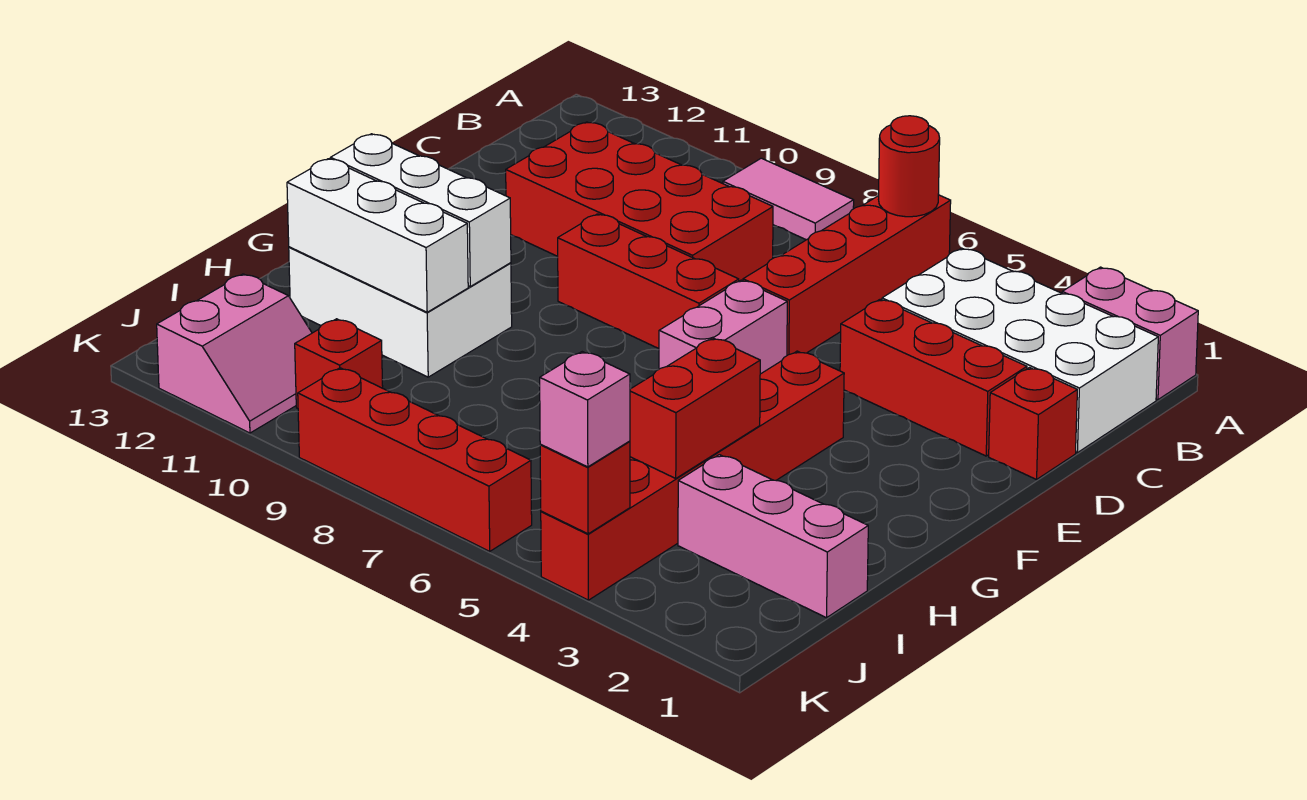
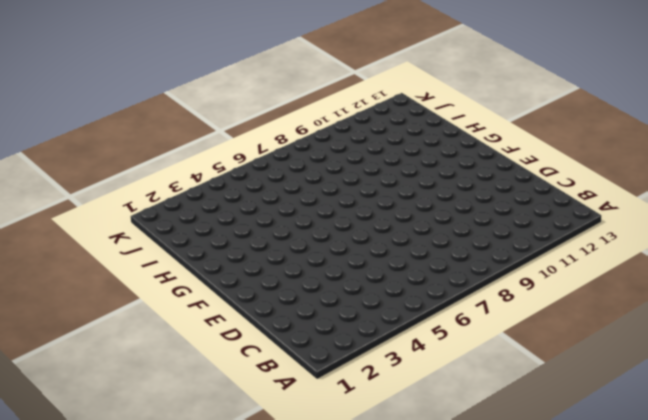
none -> pink brick A1:A2 level 1
none -> red brick A6:D6 level 1
none -> pink tile A8:A9 level 1

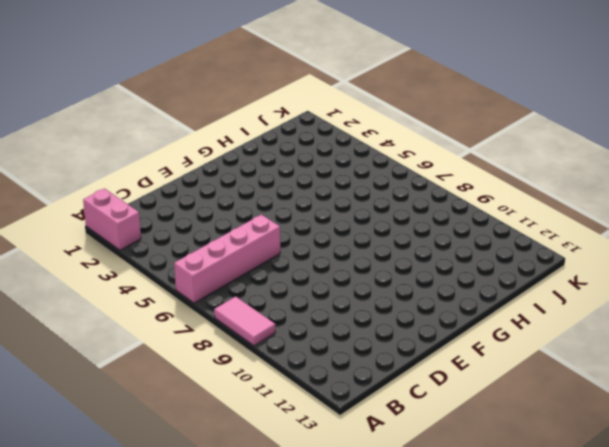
pink brick A6:D6 level 1 -> red brick A6:D6 level 1
none -> white brick B1:C4 level 1
none -> red brick C8:D11 level 1
none -> red brick D1 level 1

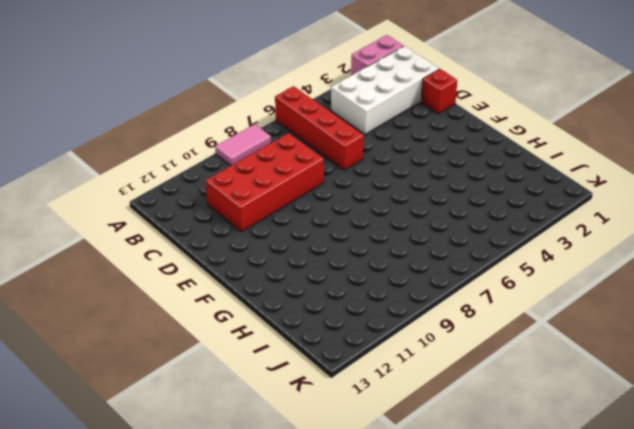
none -> red brick D2:D4 level 1
none -> pink brick E6:F6 level 1
none -> red brick E7:E9 level 1

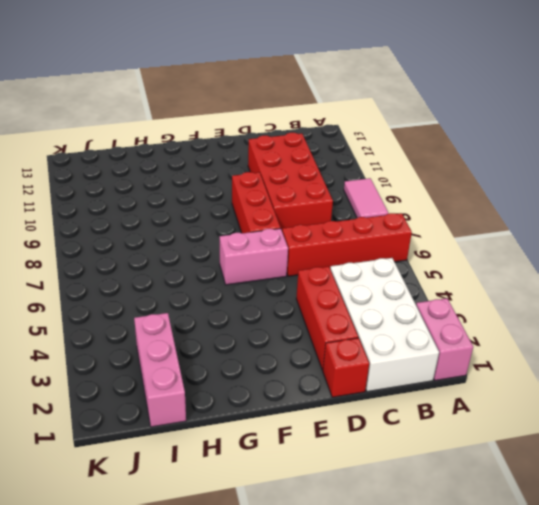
none -> red brick F4:K4 level 1
none -> white brick G10:H12 level 1
none -> red brick J10 level 1

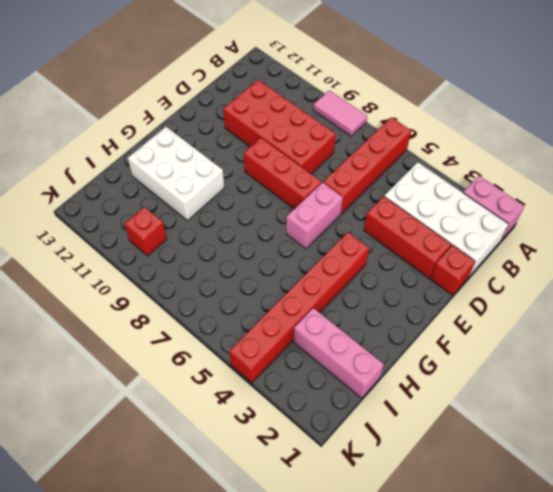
none -> pink slope J11:K12 level 1 top 12
none -> red brick K6:K9 level 1
none -> red round brick A6 level 2

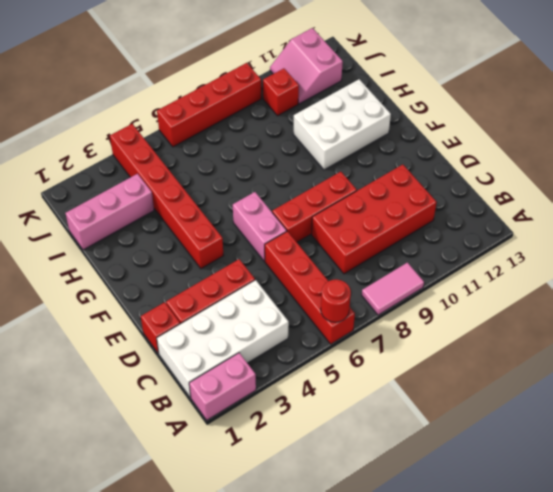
none -> white brick G10:G12 level 2
none -> red brick H4:I4 level 2
none -> white brick H10:H12 level 2

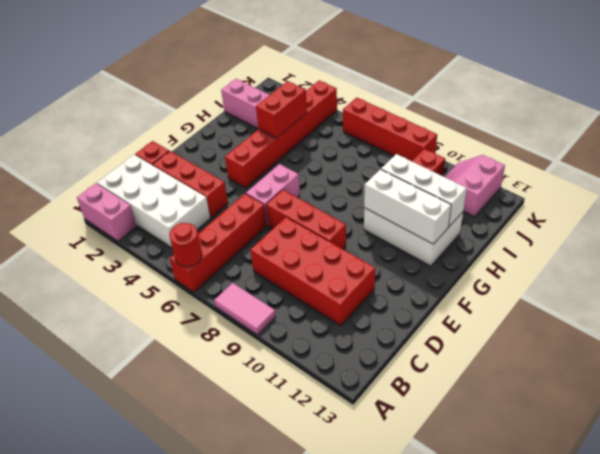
none -> red brick K4 level 2
none -> pink brick K4 level 3

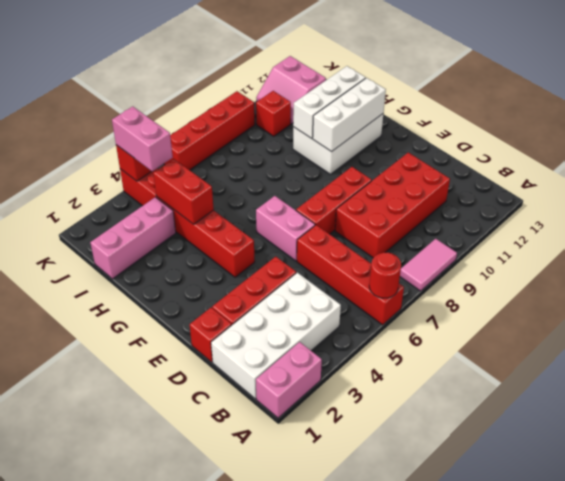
pink brick J4:K4 level 3 -> pink brick K4 level 3

